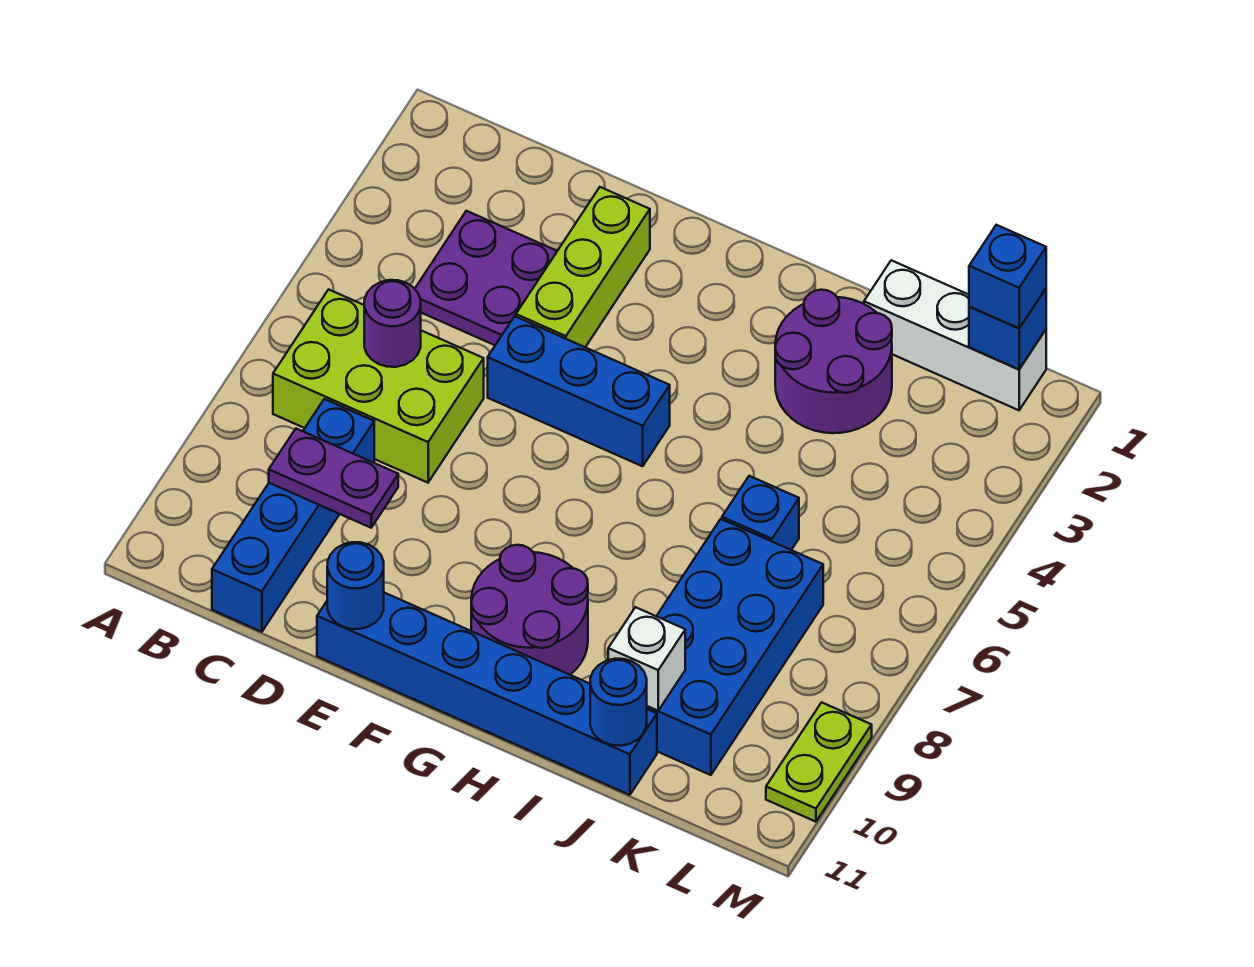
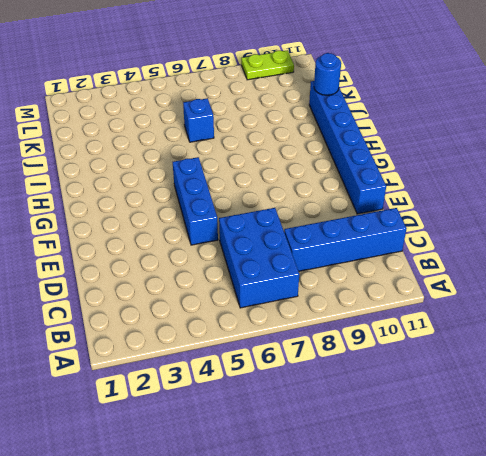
blue brick B6:D7 level 1 -> lime brick B6:D7 level 1
none -> purple plate C3:D4 level 1
none -> lime brick E2:E4 level 1
none -> purple round brick G9:H10 level 1

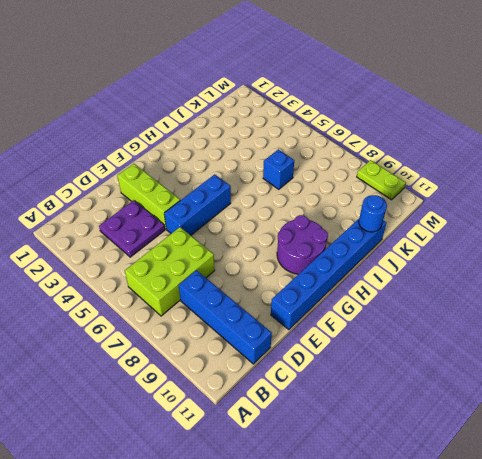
none -> purple round brick I2:J3 level 1
none -> white brick J1:L1 level 1
none -> blue brick J7:K10 level 1

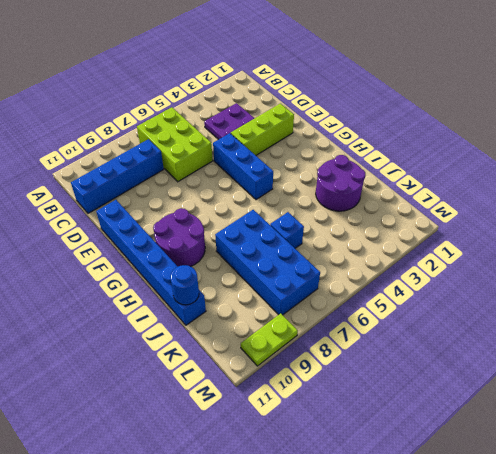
blue brick I7:L8 level 1 -> blue brick J7:K10 level 1
none -> white brick J1:L1 level 1
none -> purple round brick C6 level 2
none -> purple plate C9:D9 level 2

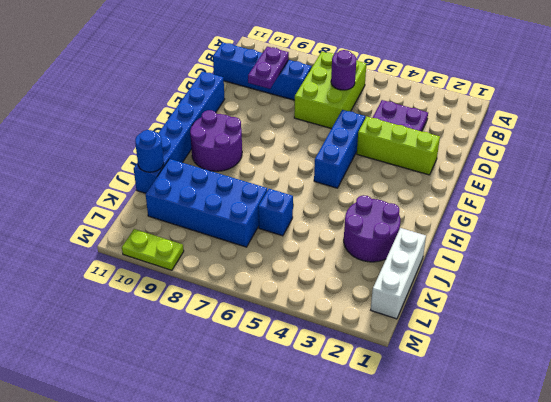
none -> blue round brick E11 level 2
none -> white brick J10 level 2
none -> blue brick L1 level 2

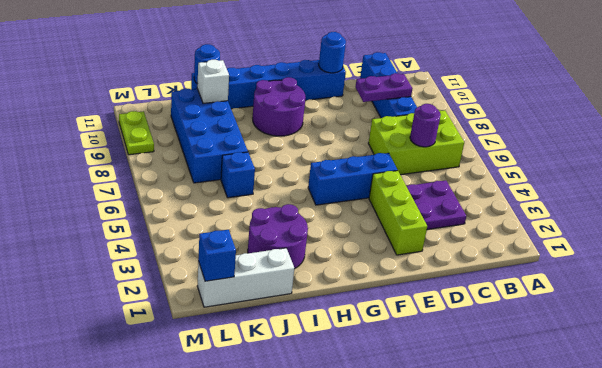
none -> blue brick L1 level 3

